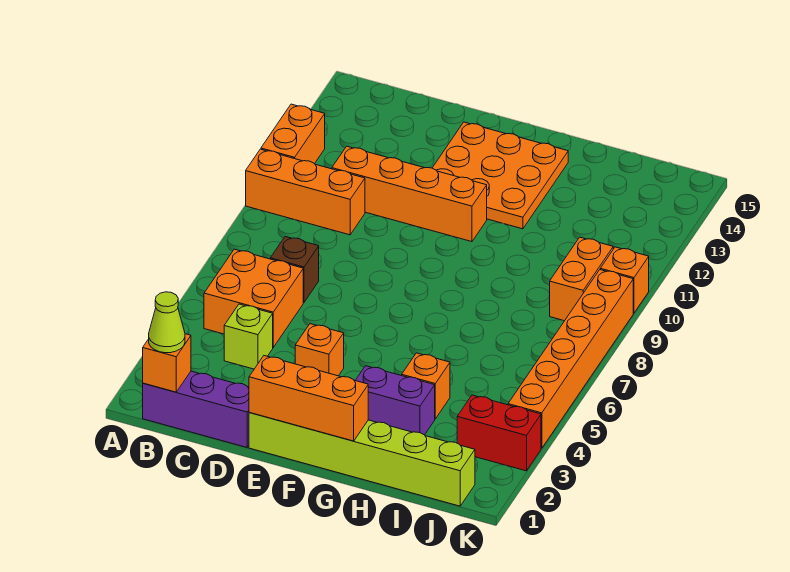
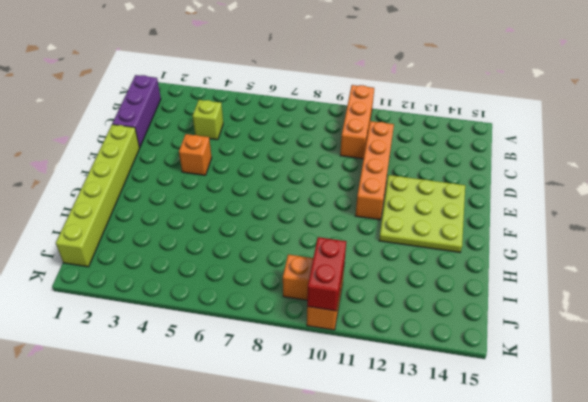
lime plate E12:G14 level 1 -> orange plate E12:G14 level 1
red brick J10:K10 level 2 -> red brick J3:K3 level 1
none -> orange brick A11:A12 level 1
none -> orange brick B5:C6 level 1
none -> brown brick C7 level 1

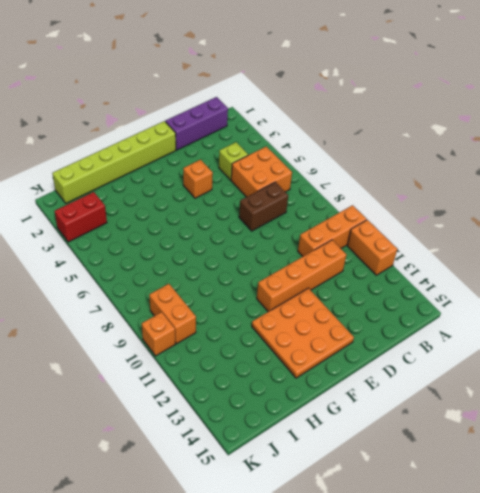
brown brick C7:D7 level 1 -> brown brick C7 level 1
none -> purple brick G3:H3 level 1
none -> orange brick H4 level 1
none -> orange brick K4:K9 level 1

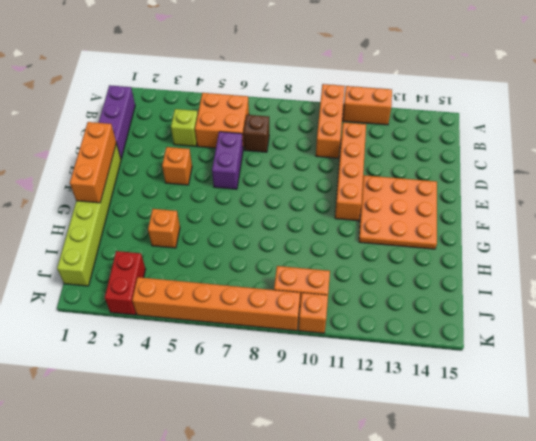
purple brick D6:E6 level 1 -> purple brick G3:H3 level 1
none -> orange brick B1 level 2
none -> lime cone B1 level 3

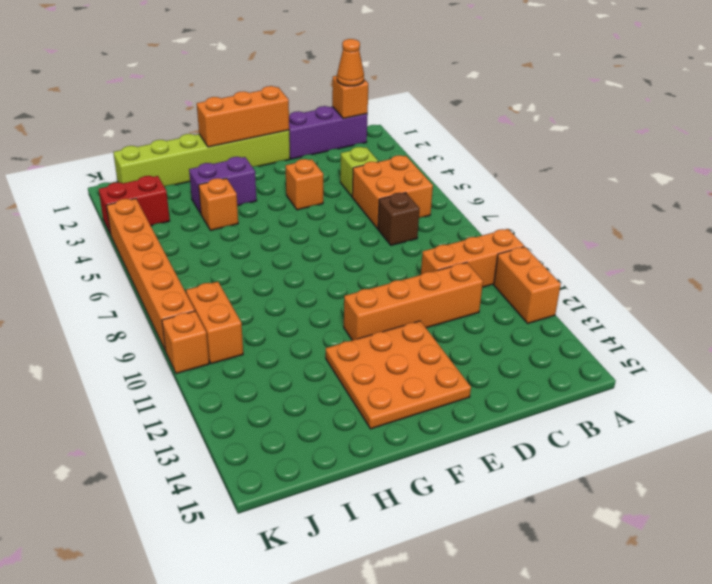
orange cone B1 level 3 -> lime cone B1 level 3

